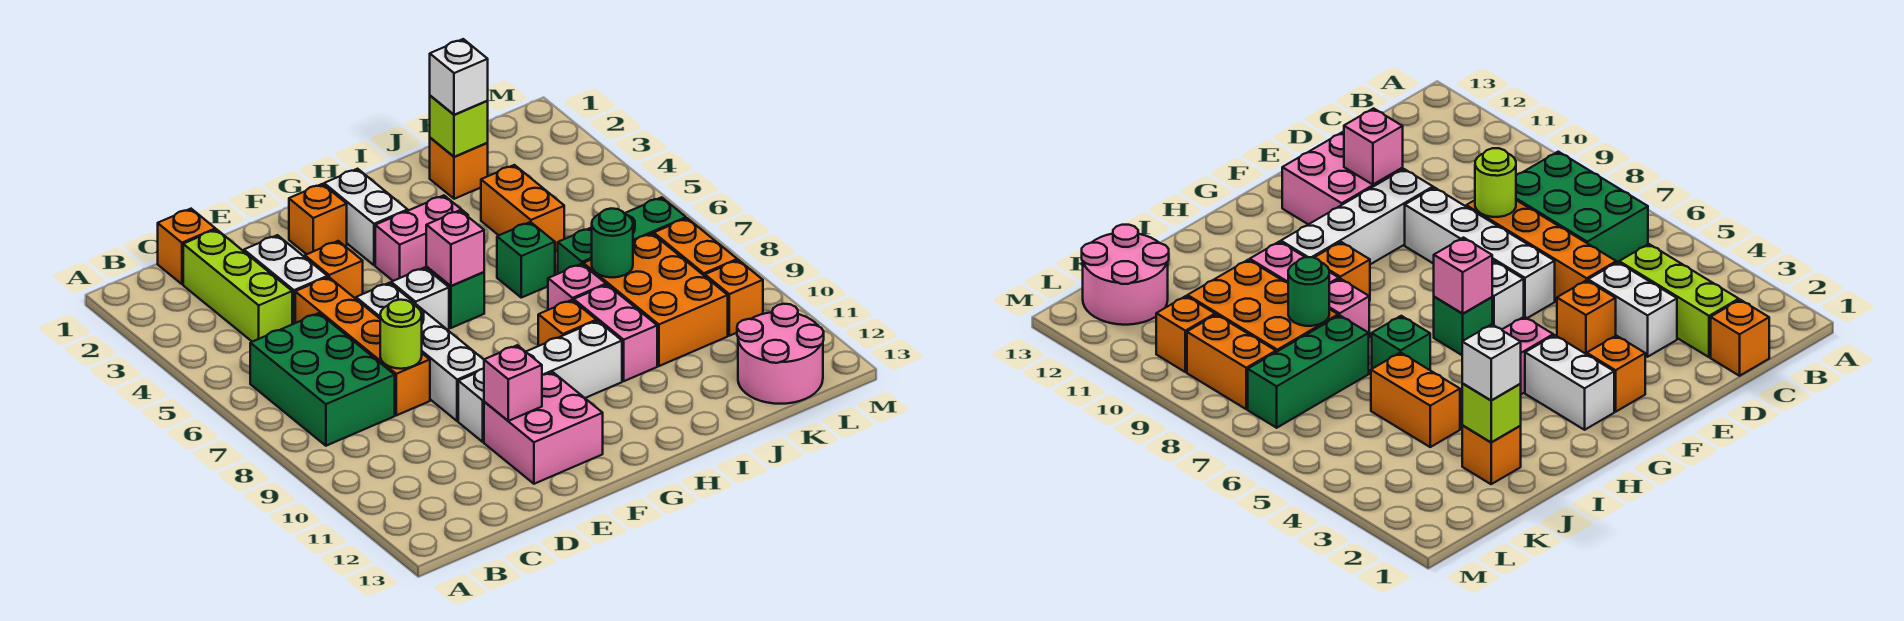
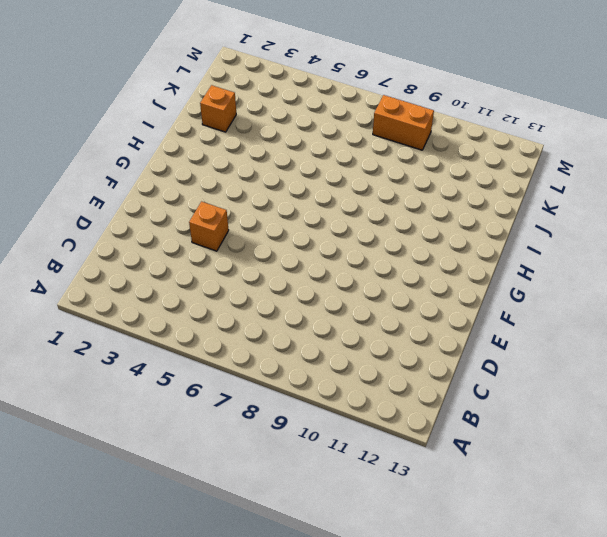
none -> green brick B6:C8 level 1
none -> orange brick C1 level 1
none -> lime brick C2:C4 level 1
none -> white brick D3:D4 level 1

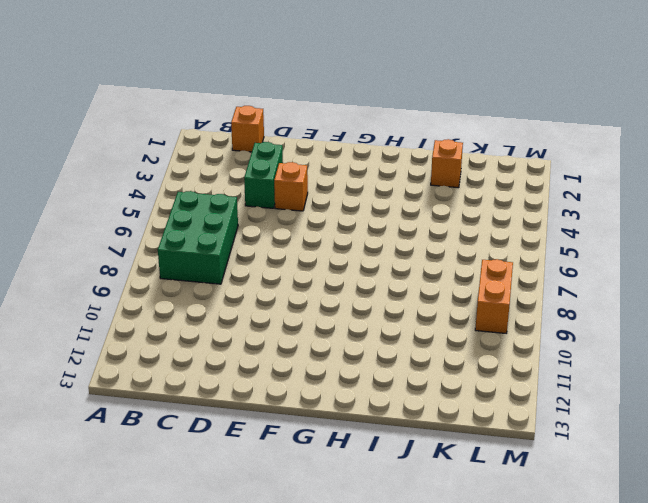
green brick D3:D4 level 1 -> white brick D3:D4 level 1
none -> lime brick C2:C4 level 1
none -> orange brick D5:D8 level 1
none -> white brick E6:E9 level 1
none -> white brick E10:H10 level 1

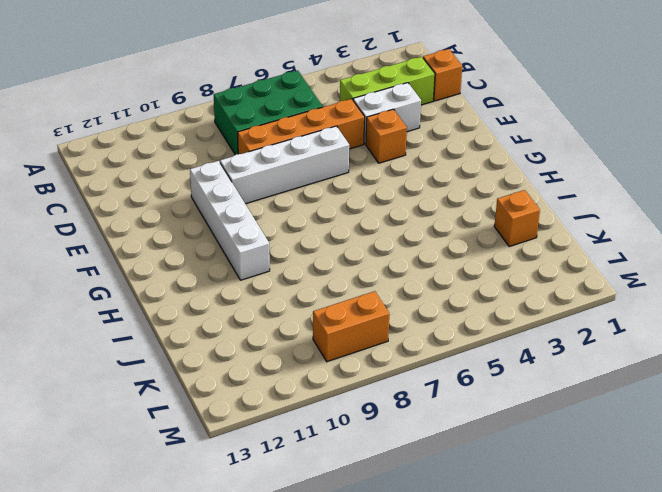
none -> pink brick E11:F12 level 1
none -> orange brick F2 level 1
none -> white brick F6 level 1
none -> white brick G2:G3 level 1

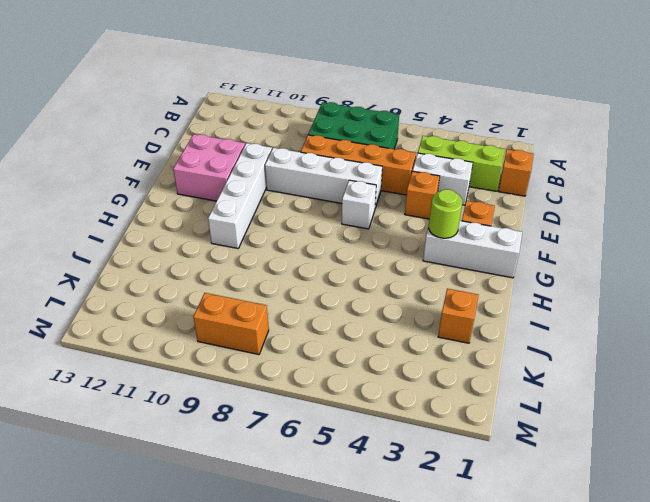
white brick G1:G3 level 1 -> white brick G2:G3 level 1
lime round brick G3 level 2 -> lime round brick D8 level 2
none -> pink brick G4:H4 level 1
none -> green brick G6 level 1
none -> orange brick H9 level 1
none -> green brick I6 level 1

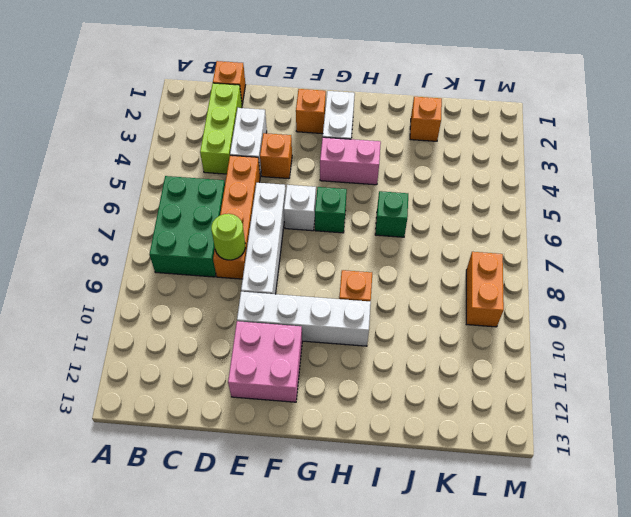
none -> pink brick I8 level 1
none -> pink brick I9:I10 level 1
none -> orange brick J4:J5 level 1
none -> green brick J7:L7 level 1

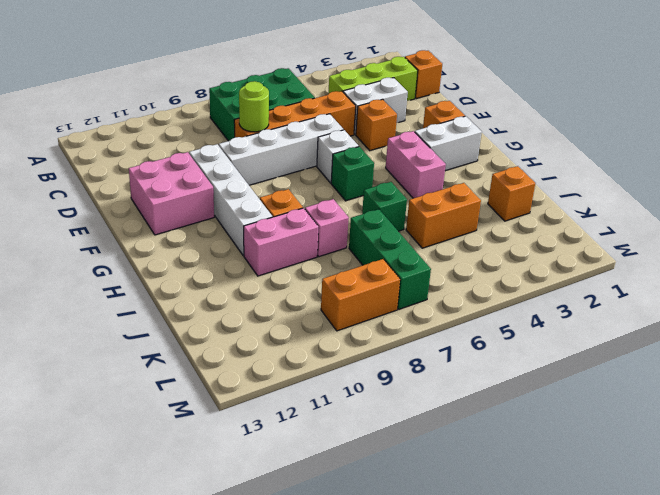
none -> orange brick J8:K10 level 1
none -> pink round brick K12:L13 level 1
none -> orange brick L10 level 1
none -> pink brick E11 level 2

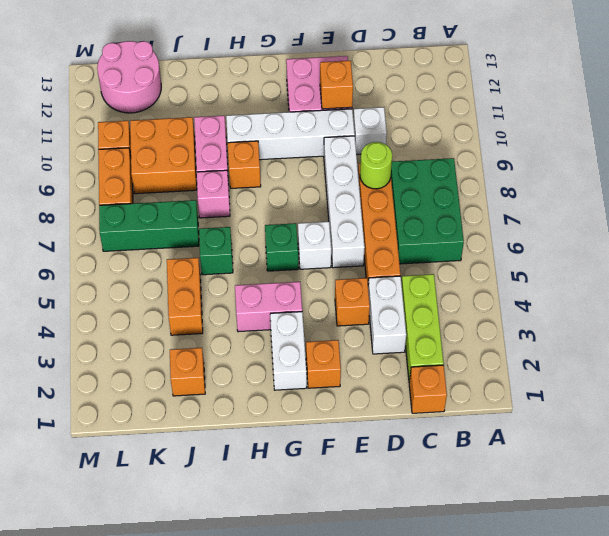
white brick D10 level 1 -> white brick J2 level 3
orange brick E11 level 2 -> pink brick E11 level 2
orange brick J9:K10 level 1 -> orange brick J8:K10 level 1
none -> pink brick G6 level 2
none -> lime brick J2 level 2
none -> green round brick J8 level 2

